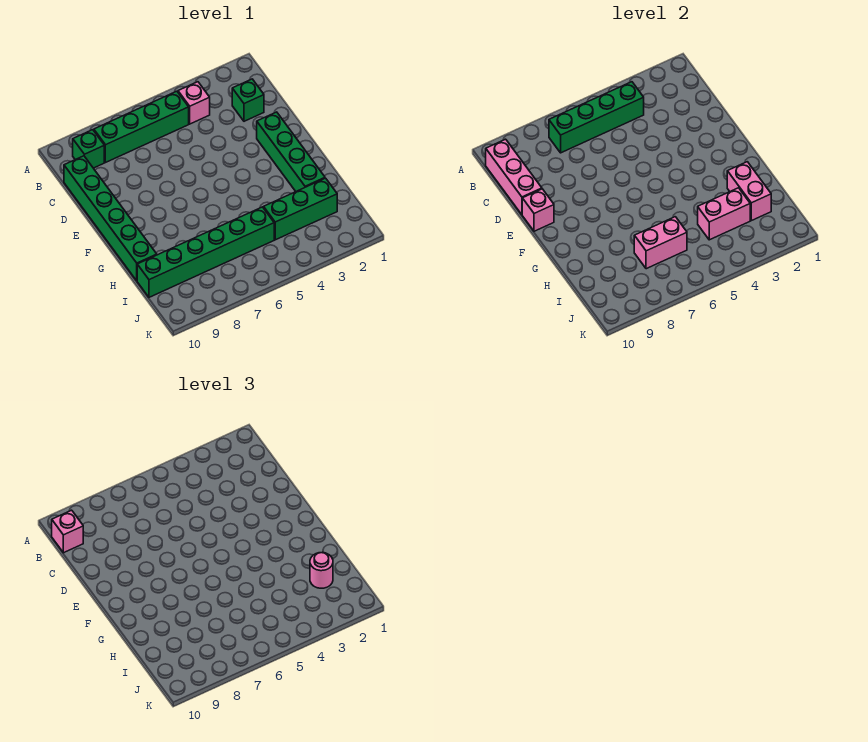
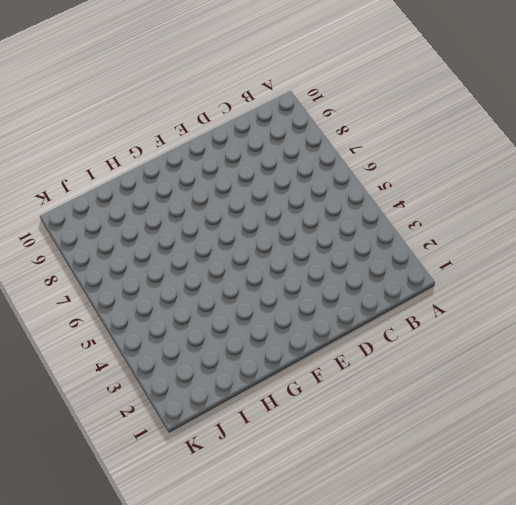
none -> pink brick B4 level 1
none -> green brick B5:B8 level 1
none -> green brick B9 level 1

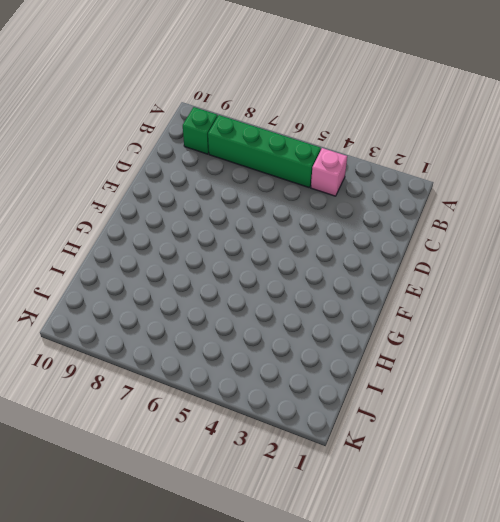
none -> green brick C2 level 1
none -> green brick C10:H10 level 1
none -> green brick E2:H2 level 1

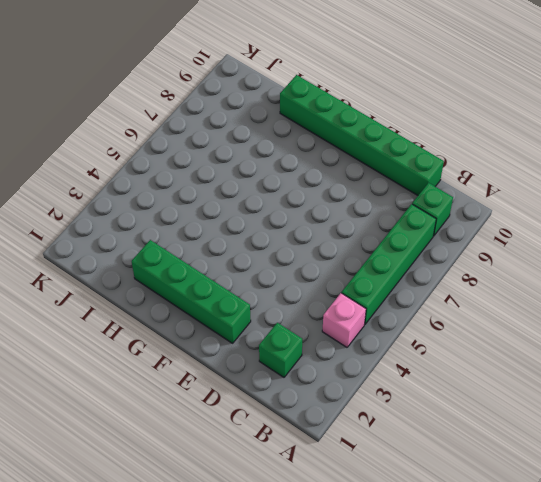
none -> green brick I2:I4 level 1
none -> green brick I5:I10 level 1
none -> green brick B4:B7 level 2

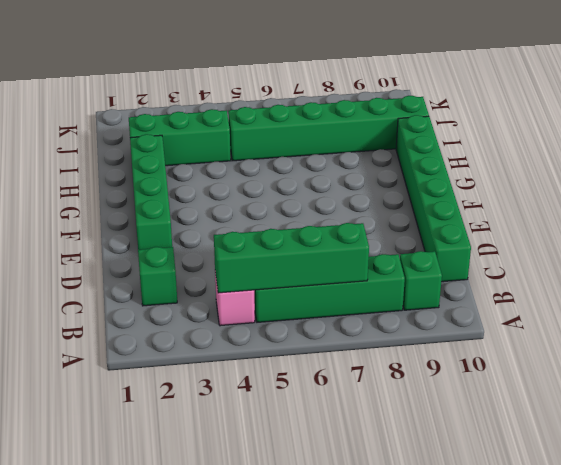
none -> pink brick B10:D10 level 2
none -> pink brick E10 level 2
none -> pink brick H2:I2 level 2

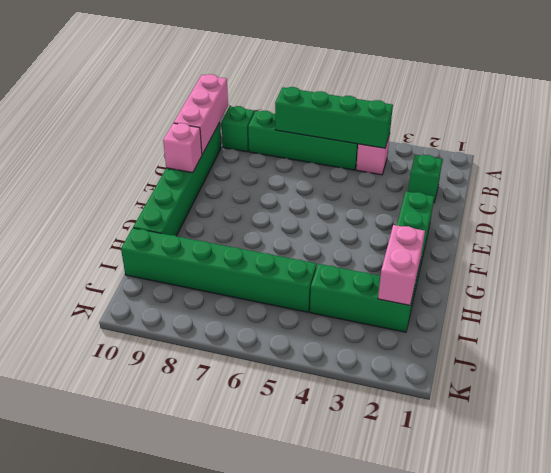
none -> pink brick I3:I4 level 2
none -> pink brick I6:I7 level 2
none -> pink brick B10 level 3

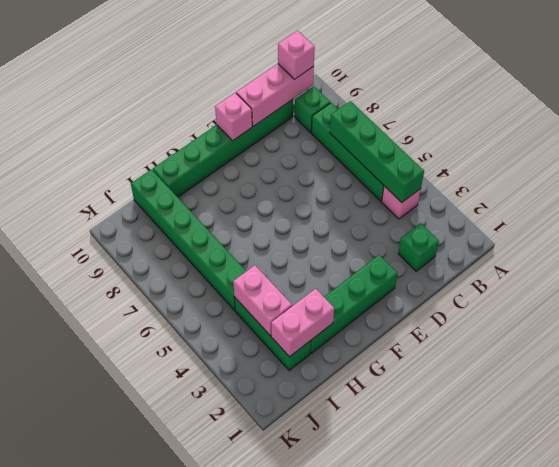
none -> pink brick I6:I7 level 2
none -> pink round brick I2 level 3

